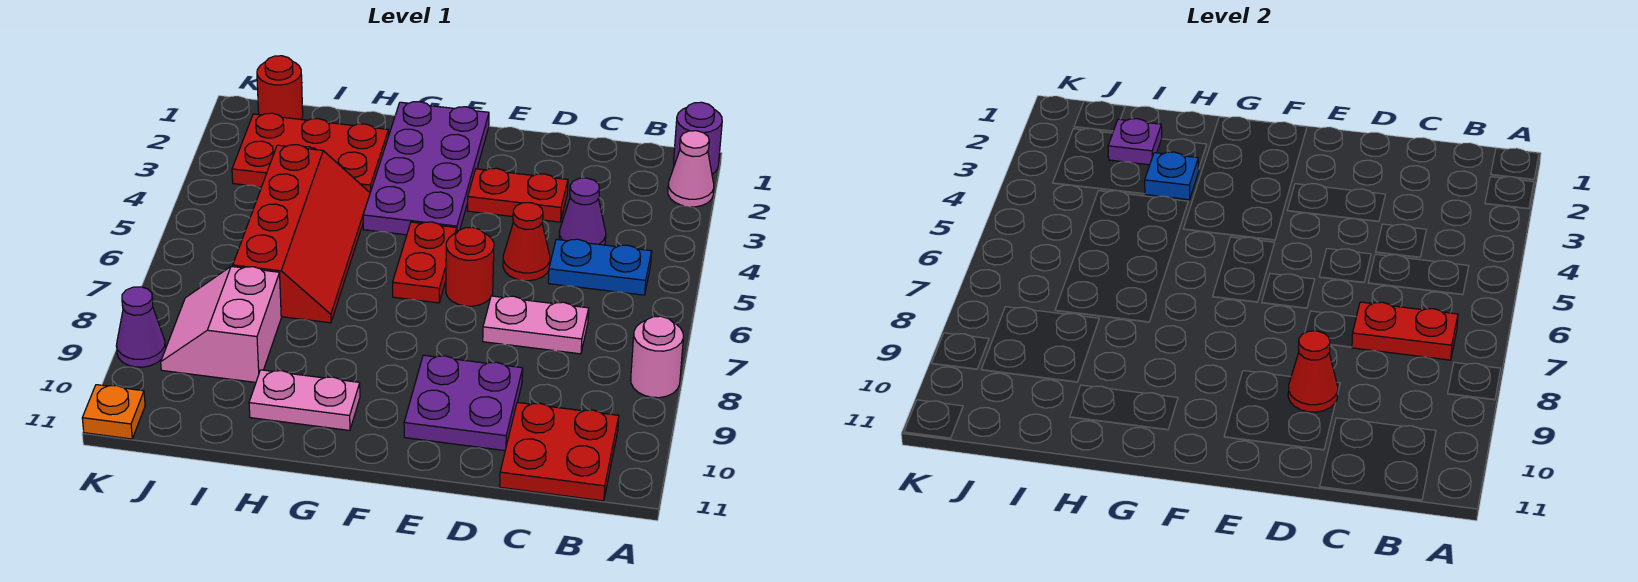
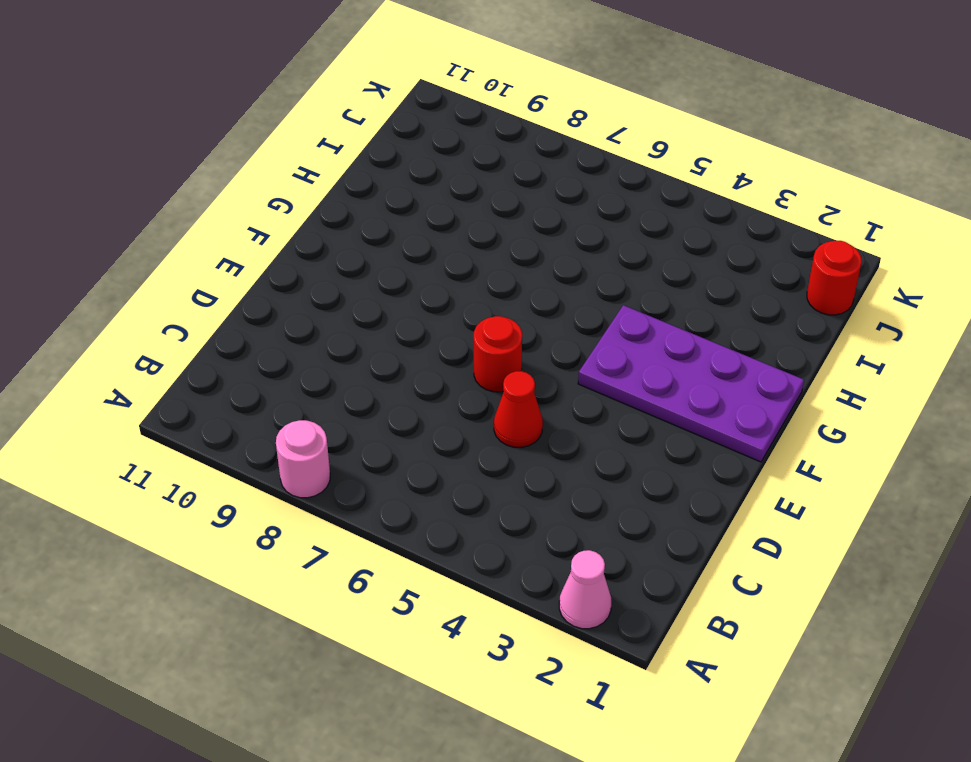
none -> purple round brick A1 level 1
none -> blue plate B5:C5 level 1
none -> red plate B10:C11 level 1

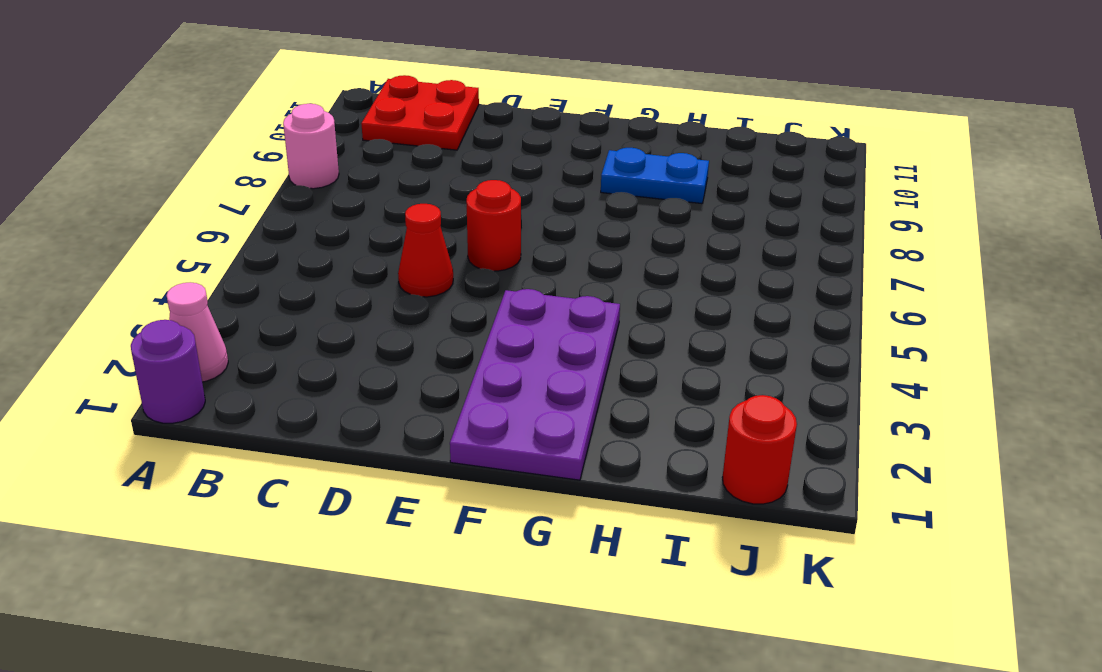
blue plate G9:H9 level 1 -> blue plate B5:C5 level 1
none -> purple cone C4 level 1
none -> pink plate C7:D7 level 1
none -> red plate D3:E3 level 1

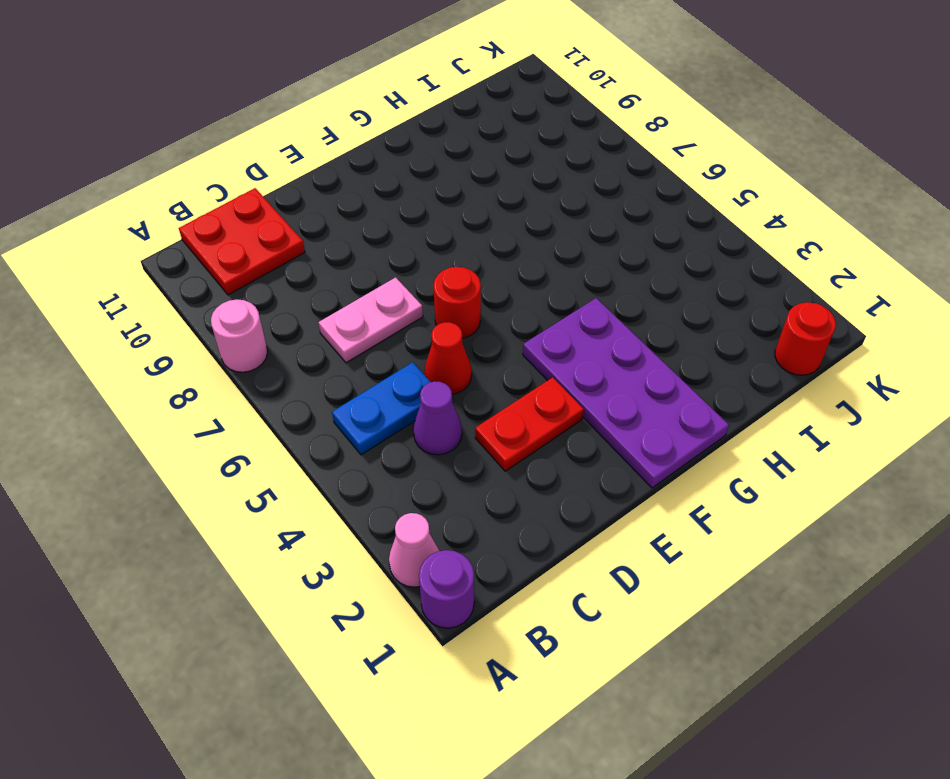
none -> purple plate D9:E10 level 1
none -> red plate F5:F6 level 1
none -> pink plate G10:H10 level 1

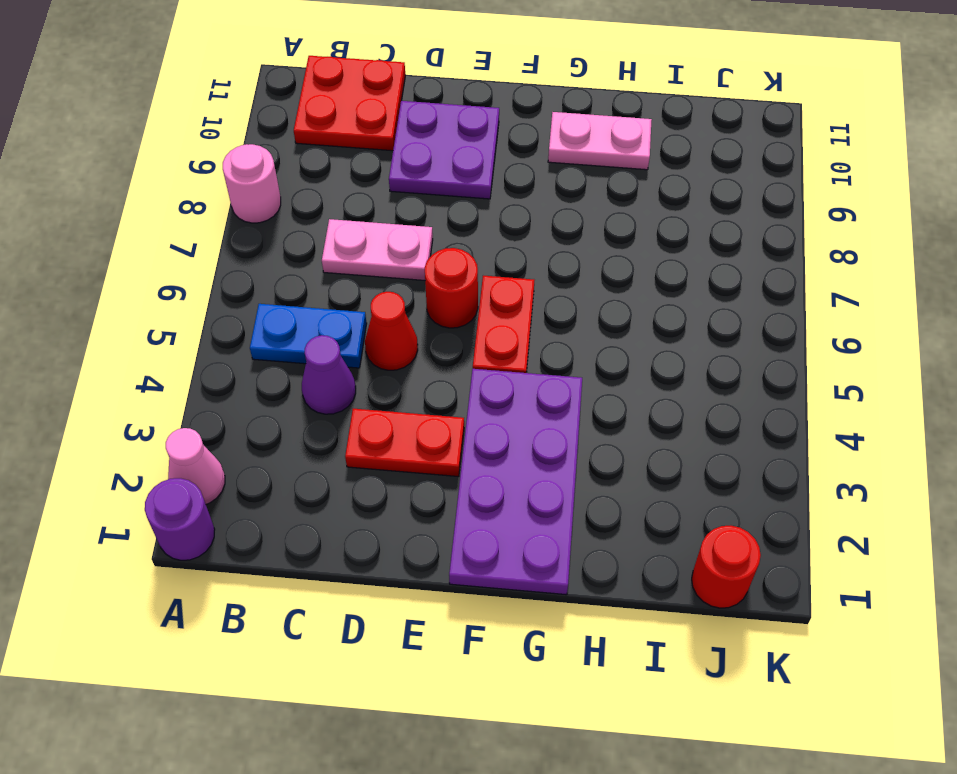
none -> red plate H2:J3 level 1
none -> red slope H4:I7 level 1 top I
none -> pink slope I8:J9 level 1 top I

